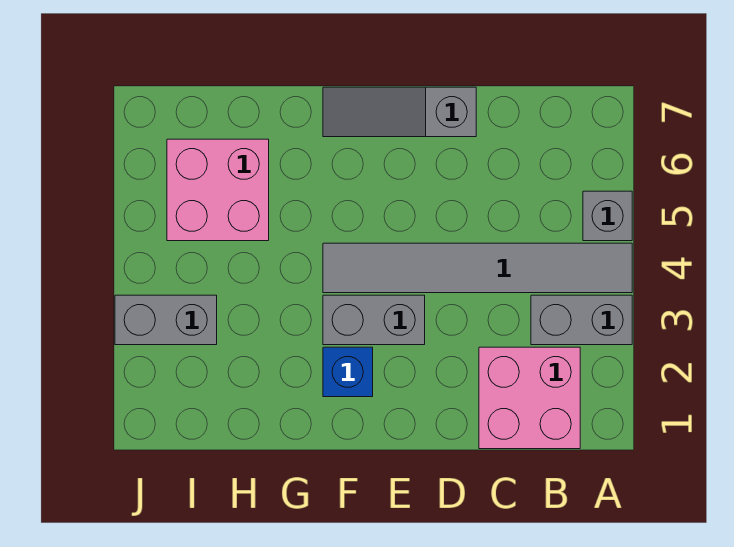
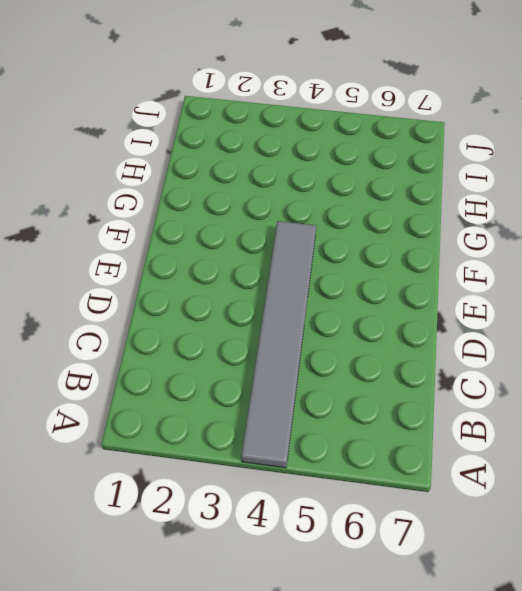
none -> grey brick A3:B3 level 1
none -> grey brick A5 level 1

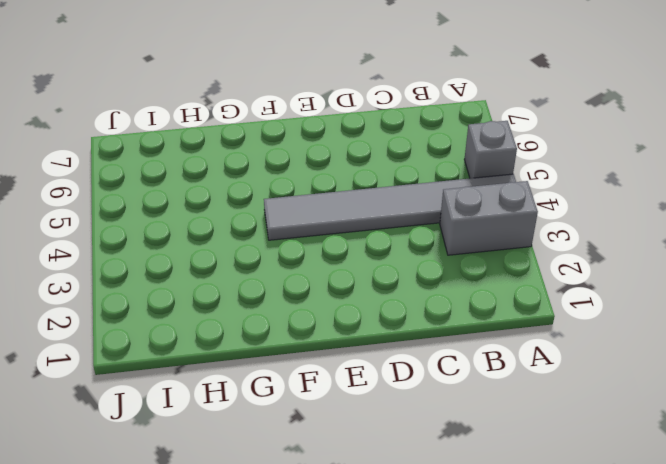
none -> pink brick B1:C2 level 1
none -> grey slope D7:F7 level 1 top D

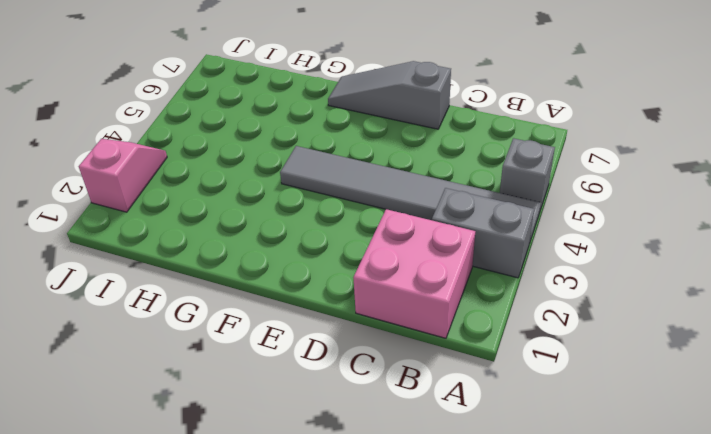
pink slope J2:J3 level 1 top 2 -> grey brick I3:J3 level 1
none -> grey brick E3:F3 level 1
none -> blue brick F2 level 1

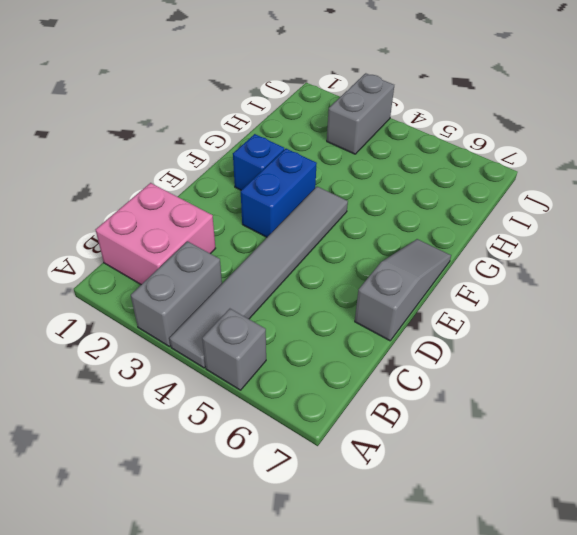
blue brick E3:F3 level 1 -> grey brick E3:F3 level 1
none -> pink brick H5:I6 level 1

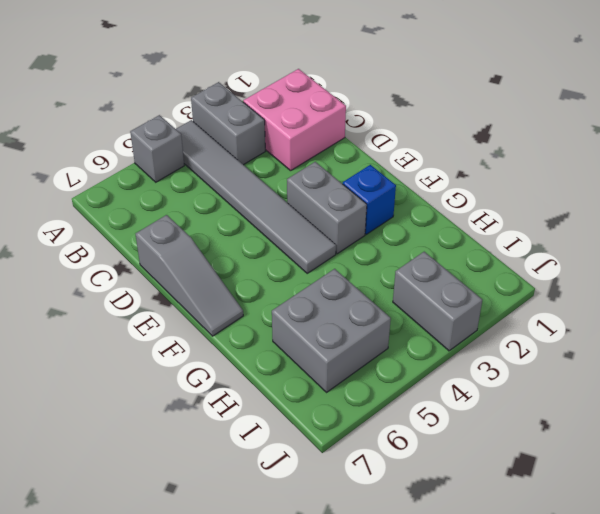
grey brick H5:I6 level 1 -> pink brick H5:I6 level 1

